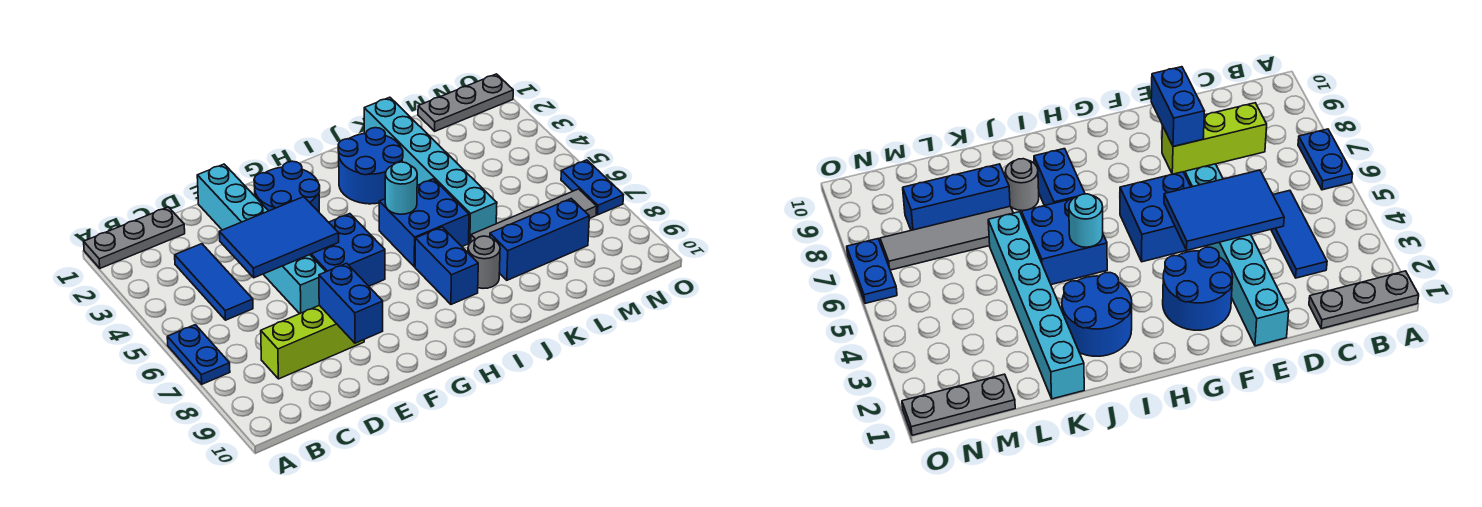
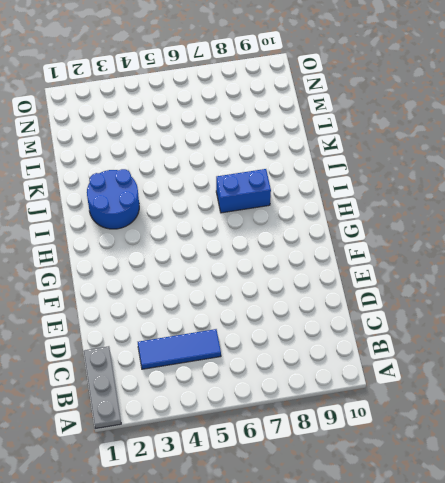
none -> blue plate A6:A7 level 1
none -> lime brick C8:E8 level 1
none -> cyan brick E1:E6 level 1

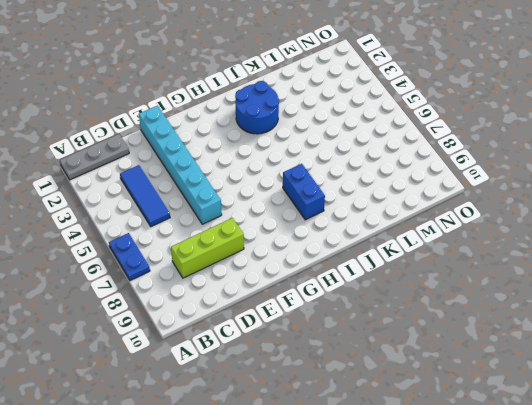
none -> blue round brick F2:G3 level 1
none -> blue brick F5:G6 level 1
none -> blue brick I5:J6 level 1

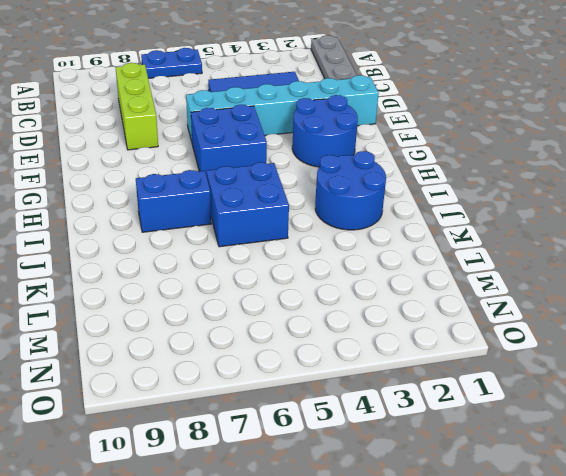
none -> grey round brick J8 level 1
none -> cyan brick K1:K6 level 1
none -> grey tile K7:N7 level 1

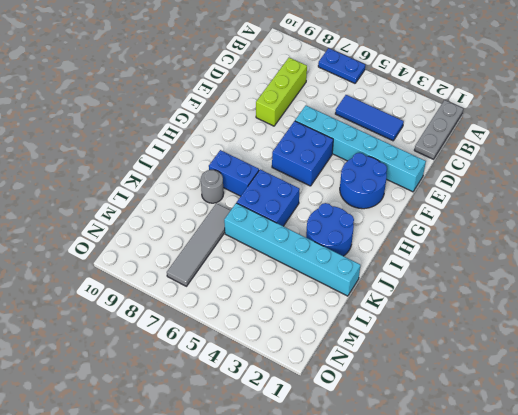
none -> blue brick K8:M8 level 1
none -> grey plate M1:O1 level 1
none -> blue plate O6:O7 level 1

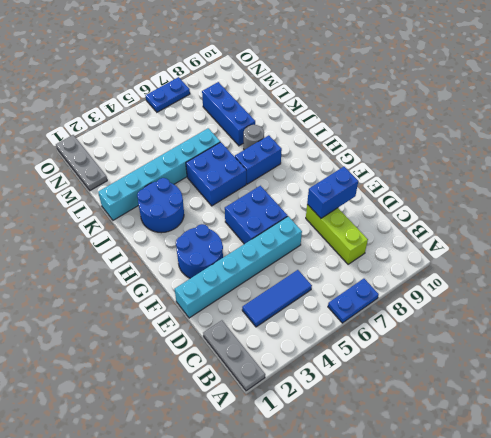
none -> grey tile K7:N7 level 1
none -> blue tile D4:F5 level 2
none -> cyan round brick I5 level 2

